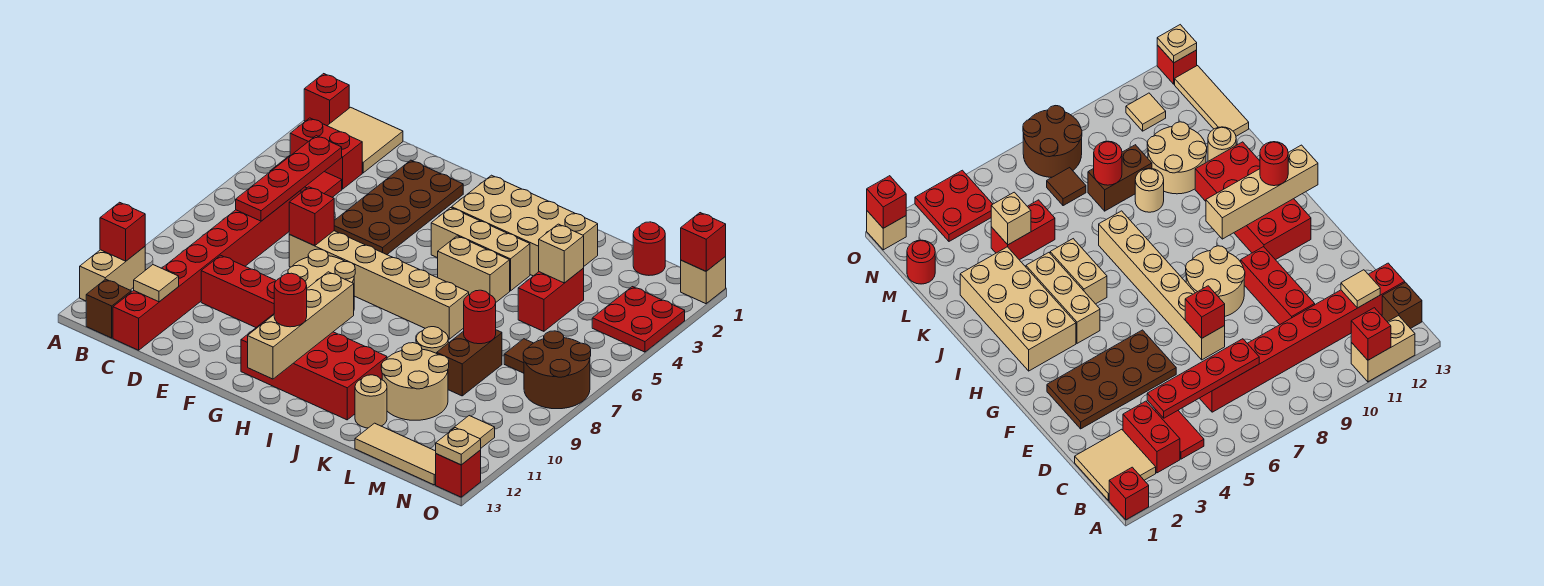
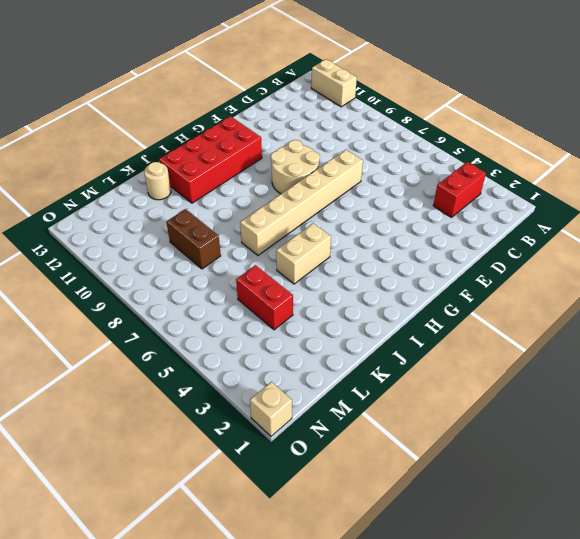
none -> red brick A1 level 1
none -> tan tile B1:C2 level 1
none -> red tile B4:C4 level 1
none -> brown brick B13 level 1

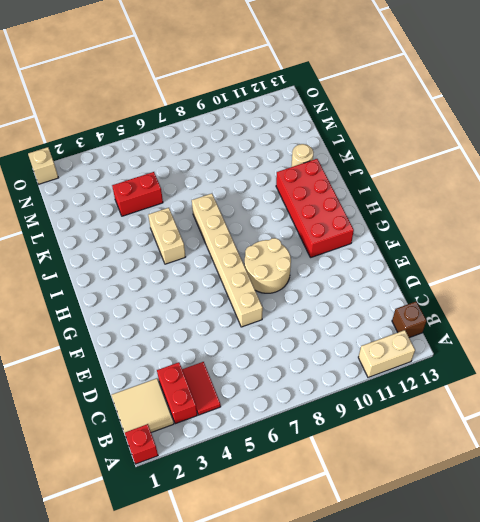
none -> red brick C6:C13 level 1
none -> red brick D10:F10 level 1
none -> brown plate E2:F5 level 1
none -> tan brick H2:K3 level 1

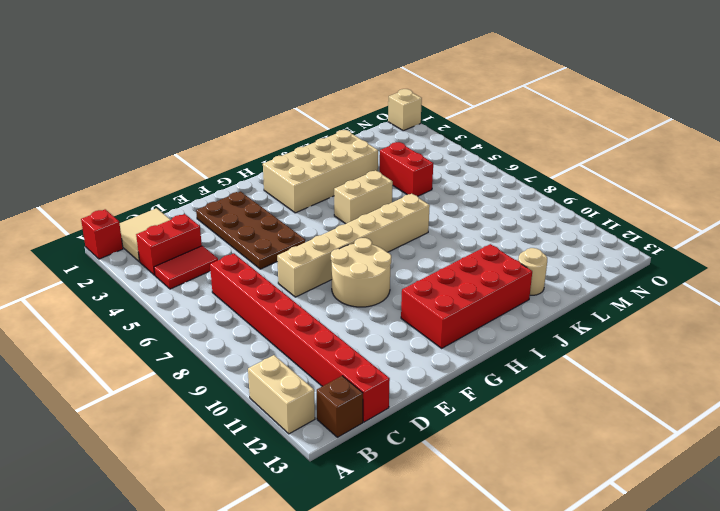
none -> red brick D10:F10 level 1
none -> tan brick H4:J4 level 1
none -> tan round brick K9 level 1
none -> tan round brick K10:L11 level 1

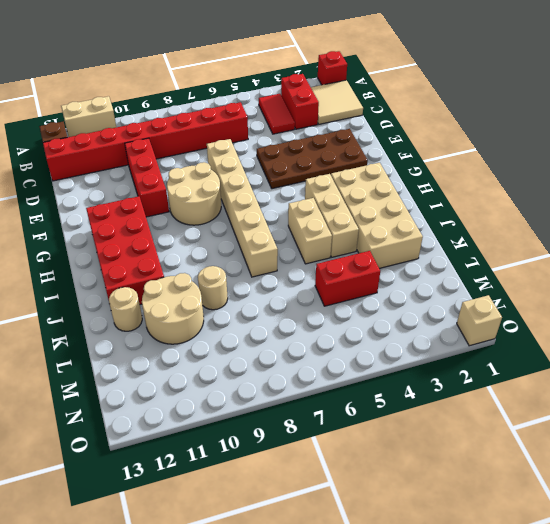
none -> brown brick L8:L9 level 1
none -> tan tile L13:N13 level 1
none -> red round brick M1 level 1
none -> brown tile M7 level 1

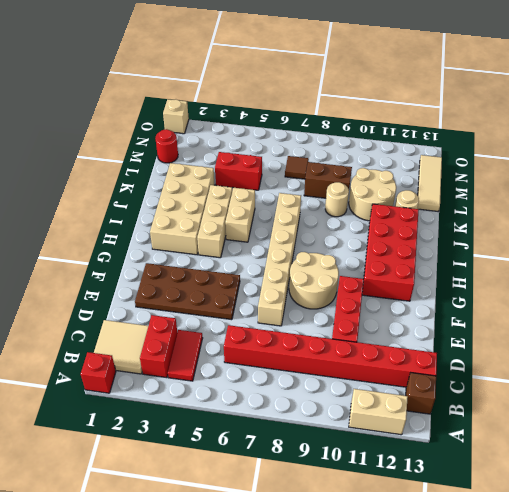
none -> red plate N3:O4 level 1
none -> brown round brick N7:O8 level 1
none -> tan tile N11 level 1
none -> red brick O13 level 1

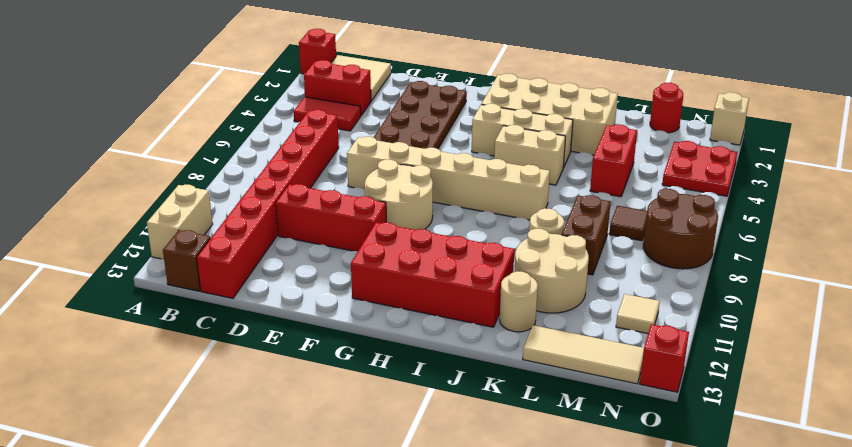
none -> red brick A11 level 2
none -> red plate C4:C7 level 2
none -> tan tile C12 level 2
none -> red brick E7 level 2

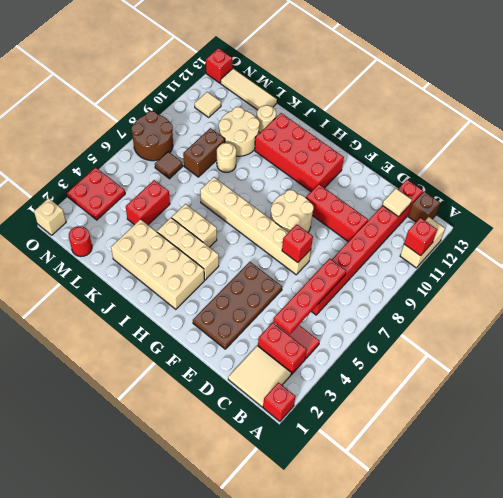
none -> tan brick H10:H13 level 2
none -> tan brick L4 level 2
none -> red round brick L8 level 2
none -> red brick O1 level 2

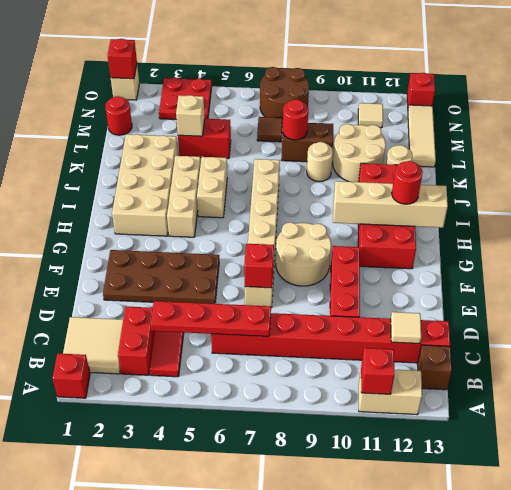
none -> tan plate O13 level 2

